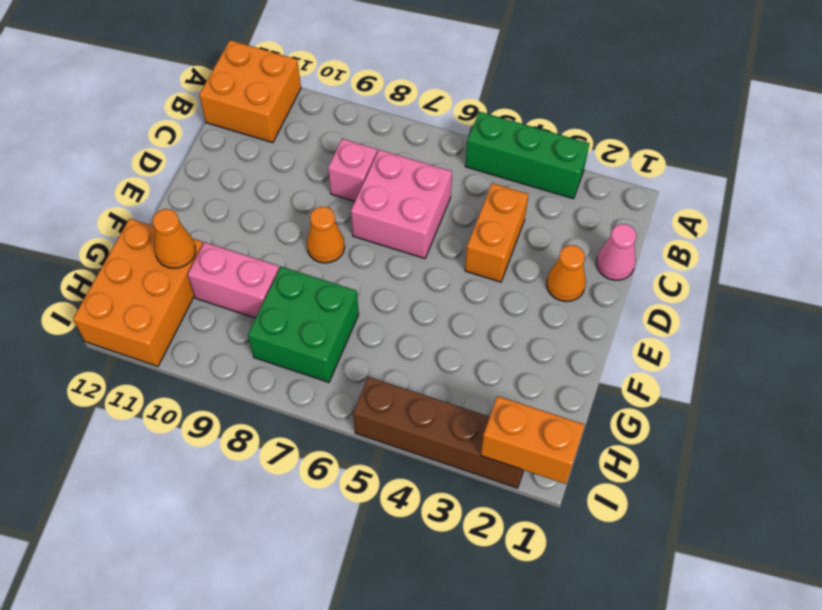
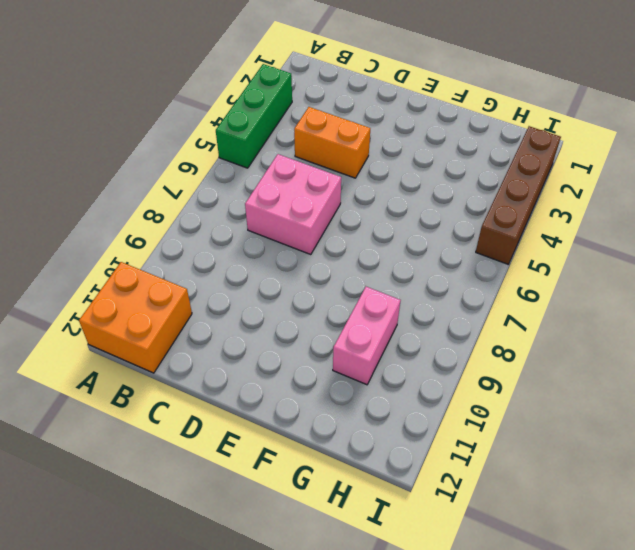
none -> pink cone C1 level 1
none -> pink brick C8 level 1
none -> orange cone D2 level 1

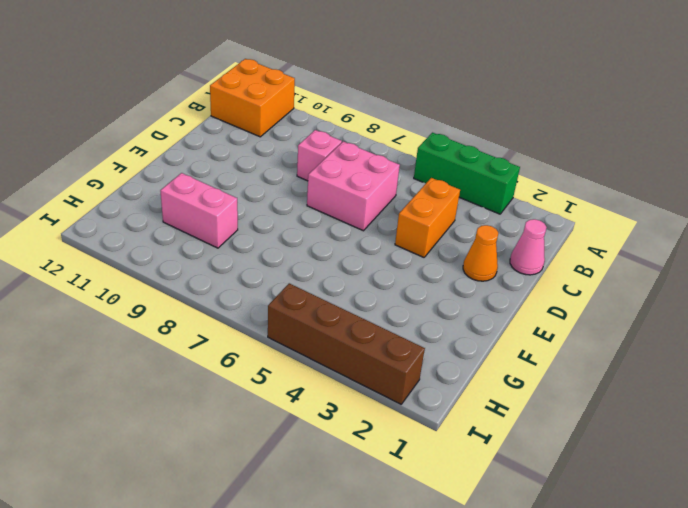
none -> orange cone E8 level 1
none -> green brick G7:H8 level 1
none -> orange brick G11:I12 level 1

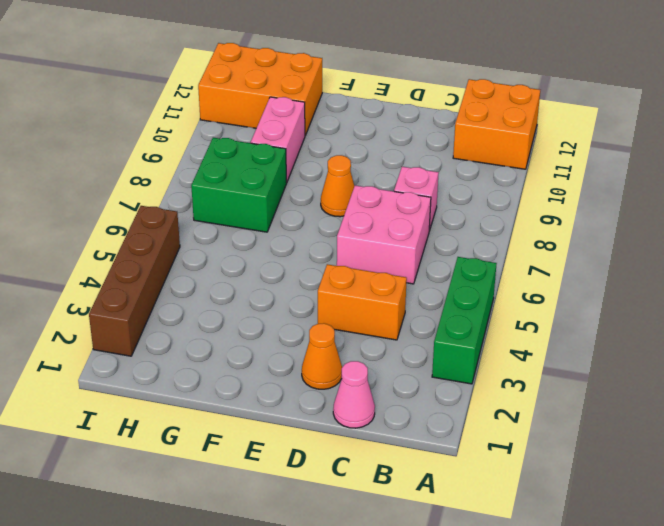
none -> orange cone G11 level 2
none -> orange brick I1:I2 level 2

